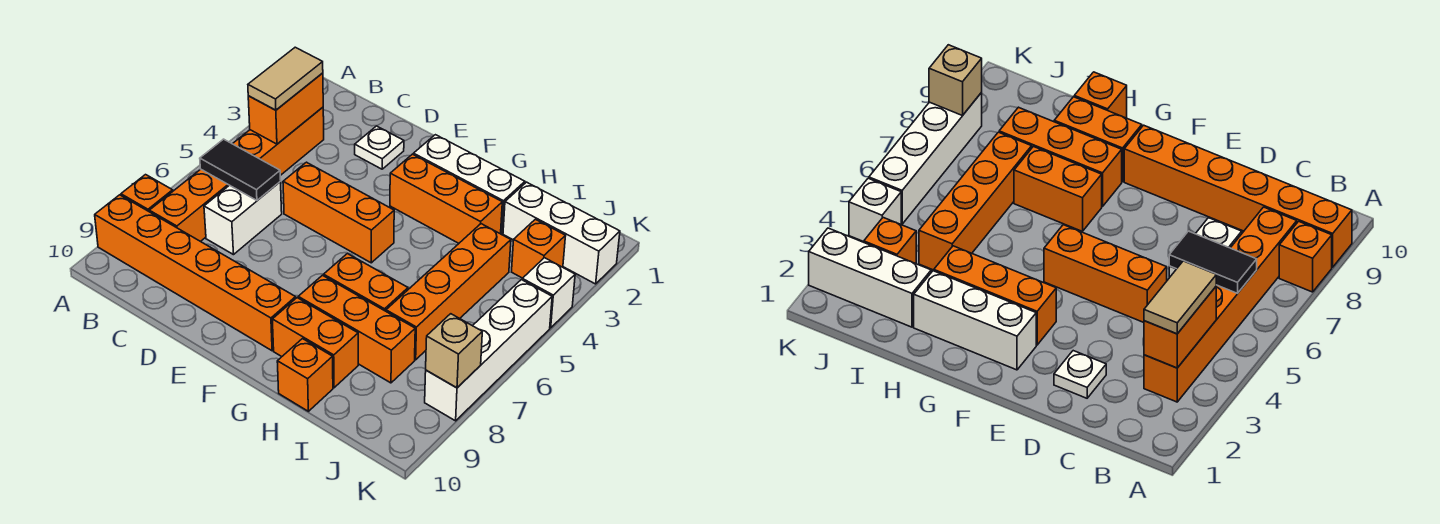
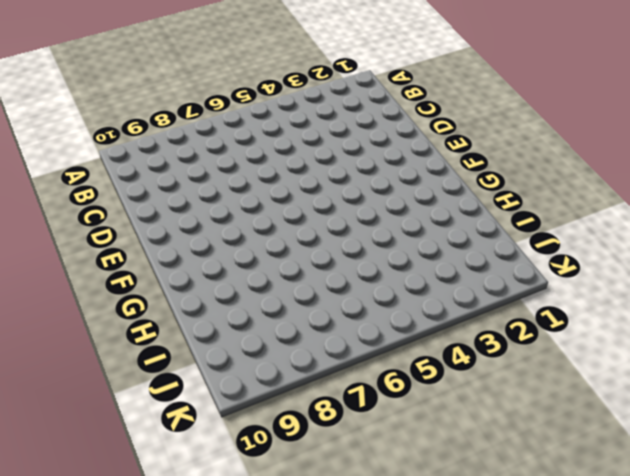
none -> orange brick A8 level 1
none -> orange brick A9:F9 level 1
none -> orange brick B3:B8 level 1

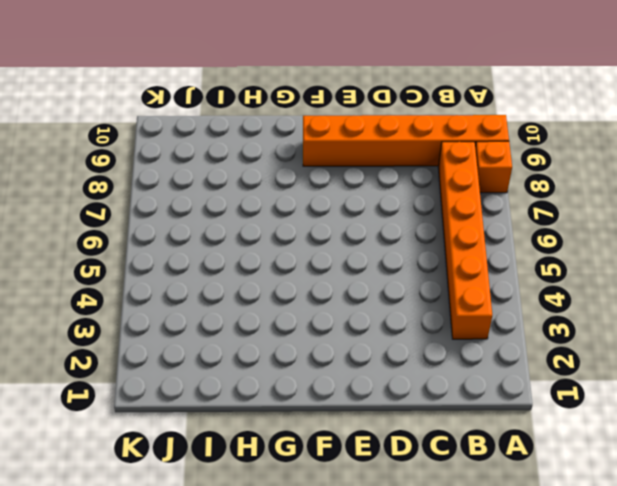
none -> white brick C6:C7 level 1
none -> white plate D2 level 1
none -> orange brick D5:F5 level 1

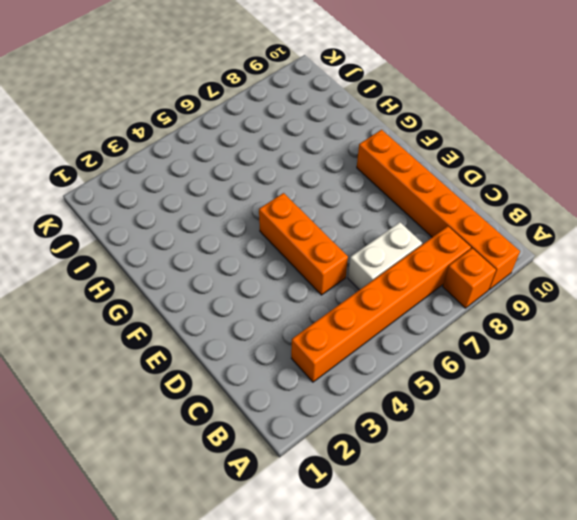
none -> white plate D2 level 1
none -> white brick F2:H2 level 1
none -> orange brick F3:H3 level 1

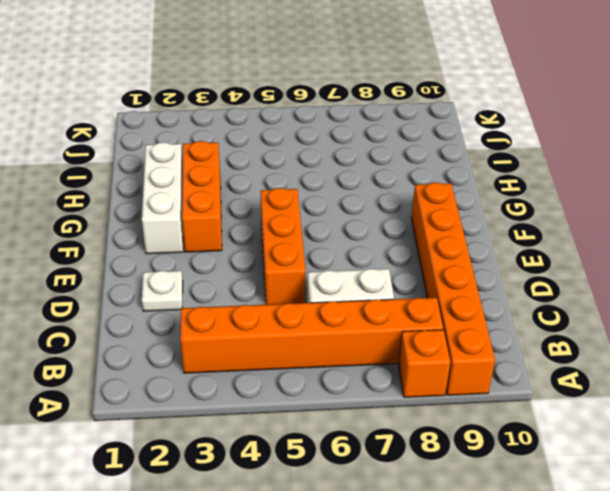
none -> orange brick G7:H7 level 1
none -> orange brick G8:I8 level 1
none -> orange brick G9:H9 level 1

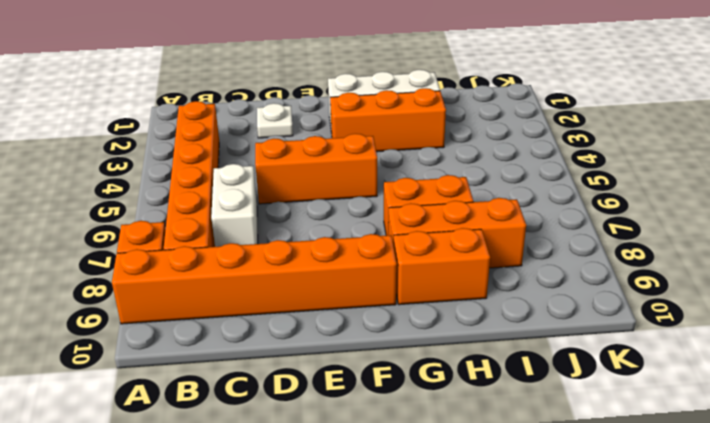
none -> orange brick H10 level 1
none -> white brick I2:K2 level 1
none -> orange brick I4:I7 level 1

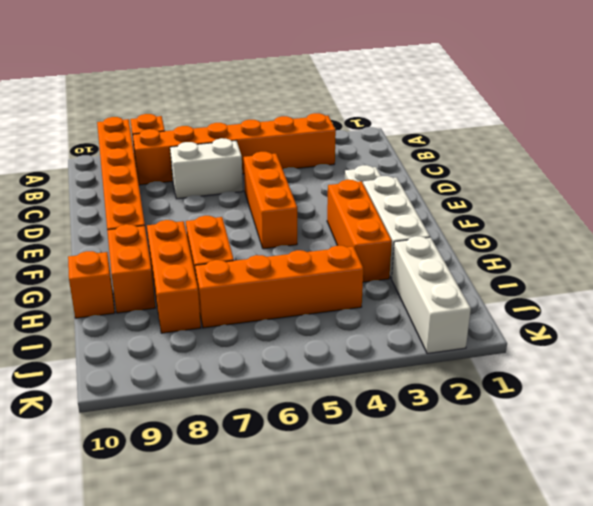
none -> orange brick J3 level 1
none -> white brick K4 level 1
none -> white brick K5:K8 level 1

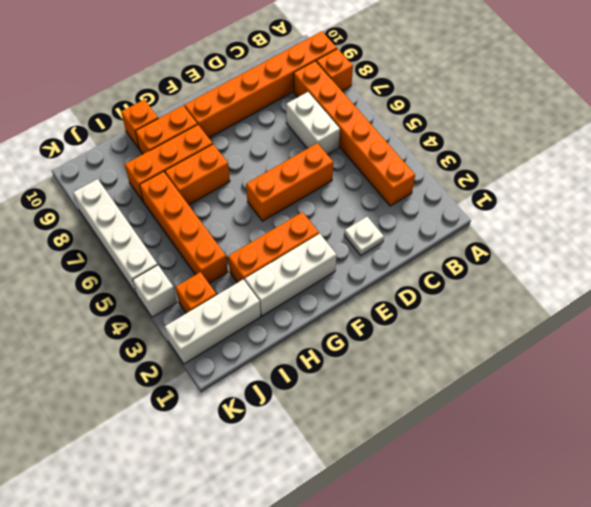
none -> orange brick B3:B4 level 2
none -> black tile B6:C6 level 2
none -> tan brick K8 level 2

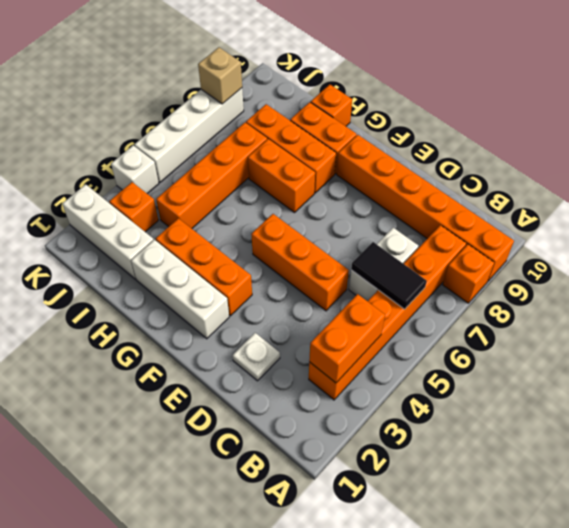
none -> tan tile B3:B4 level 3

